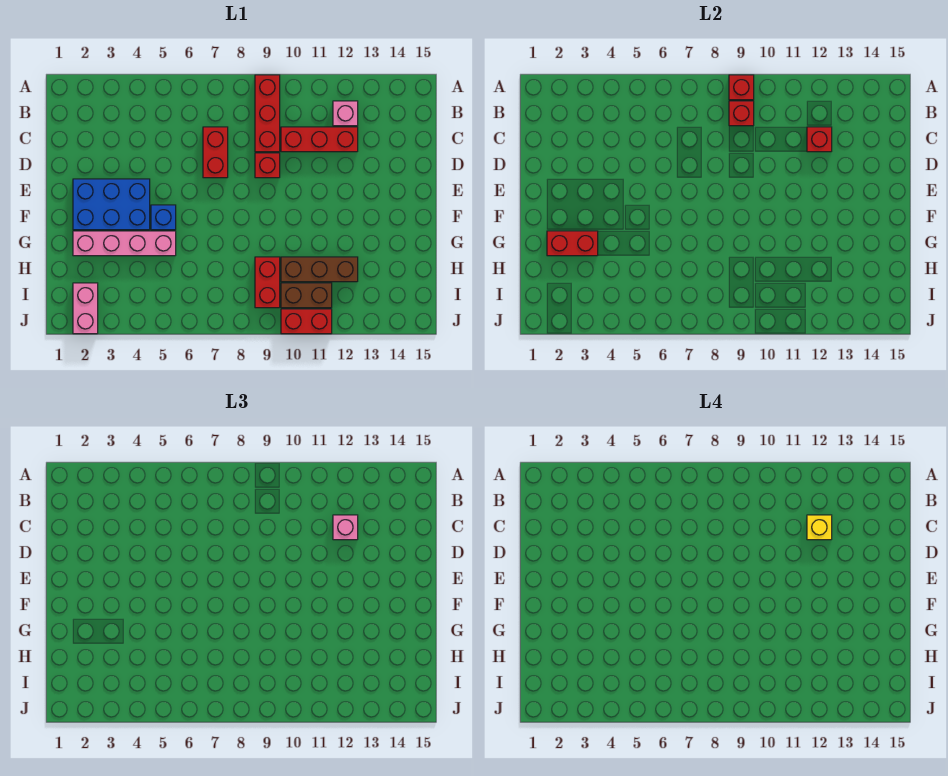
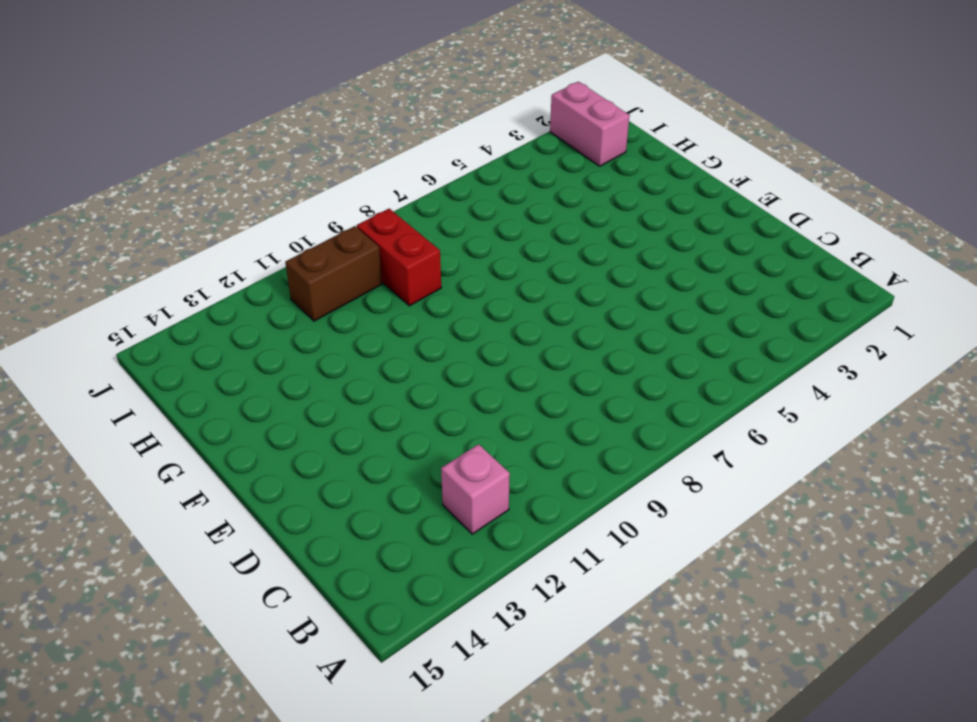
none -> red brick A9:C9 level 1
none -> red brick C7:D7 level 1
none -> red brick C10:C12 level 1

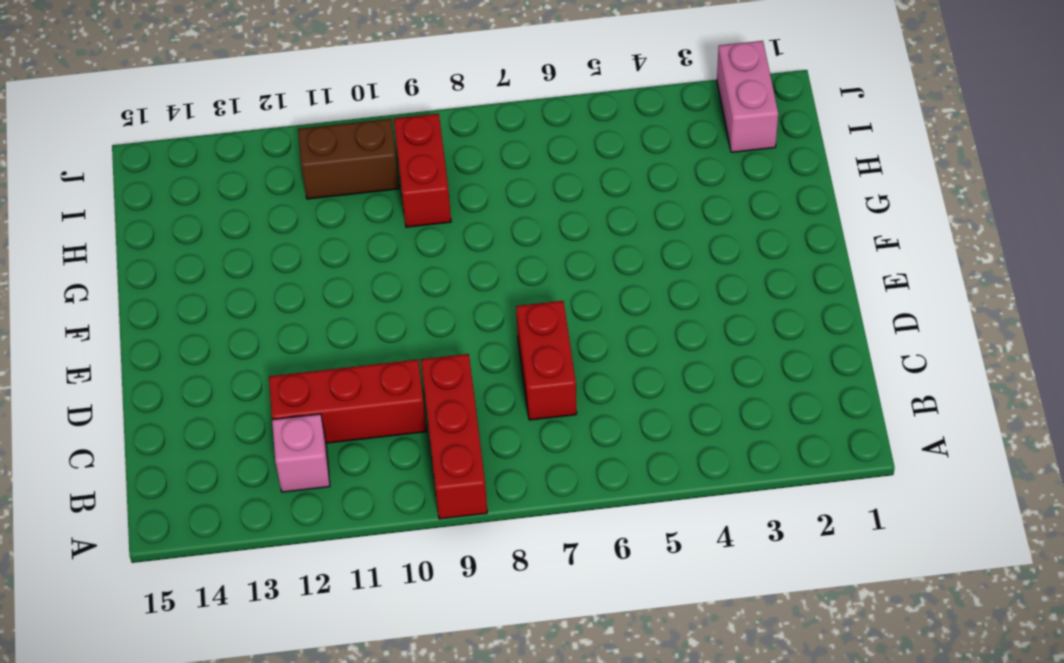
none -> red brick D9 level 1
none -> blue brick E2:F4 level 1
none -> blue brick F5 level 1

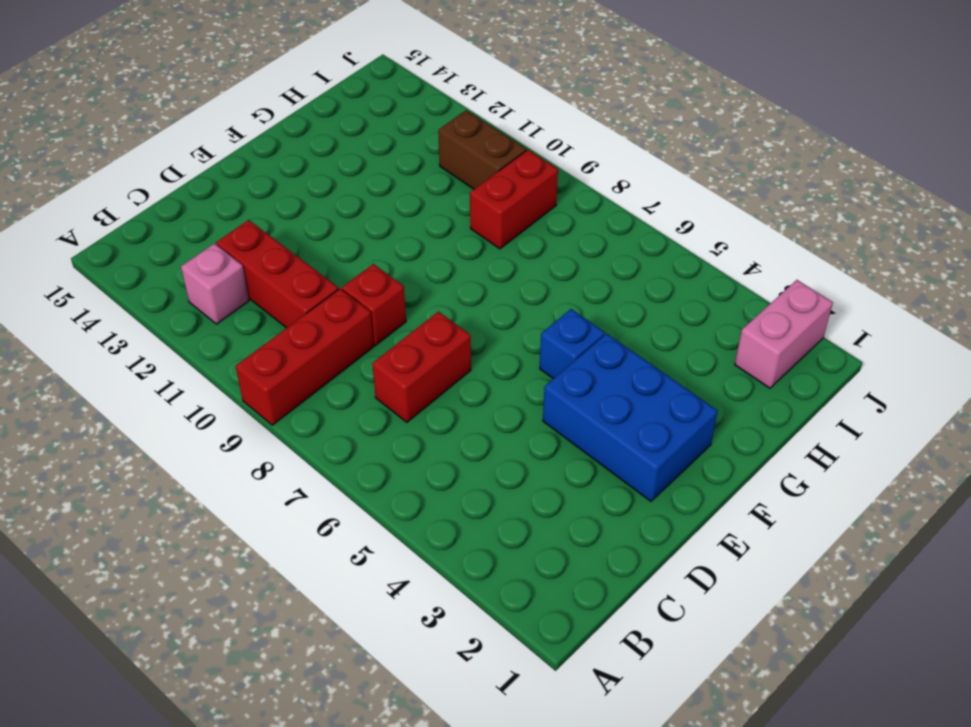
none -> pink brick G2:G5 level 1
none -> brown brick H10:H12 level 1
none -> red brick J10:J11 level 1

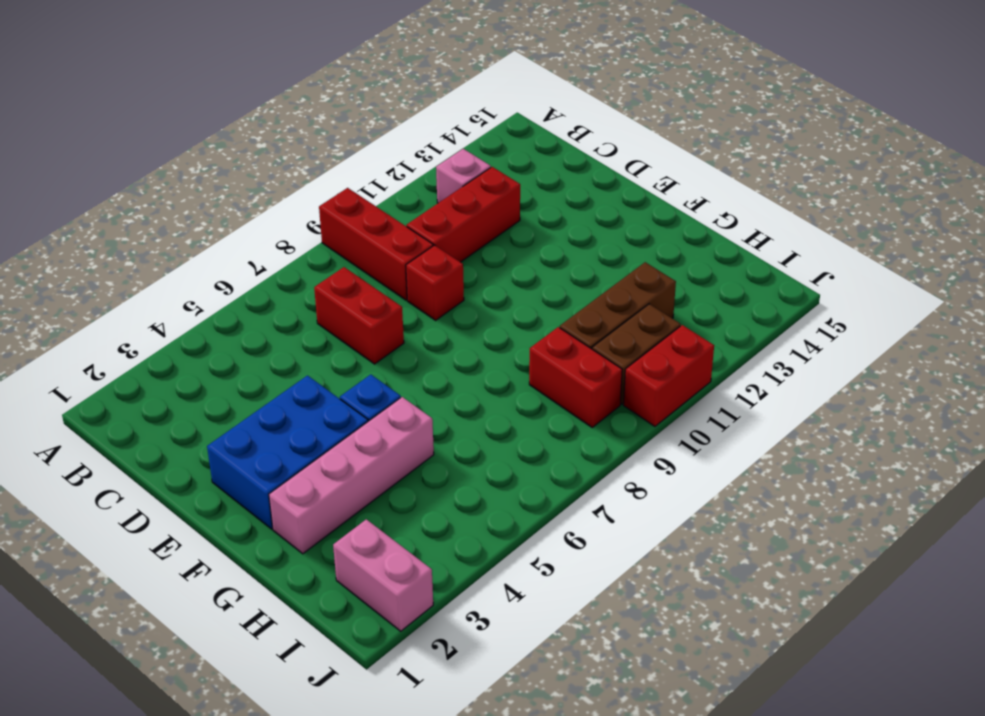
none -> red brick A9 level 2
none -> red brick B9 level 2
none -> red brick C12 level 2

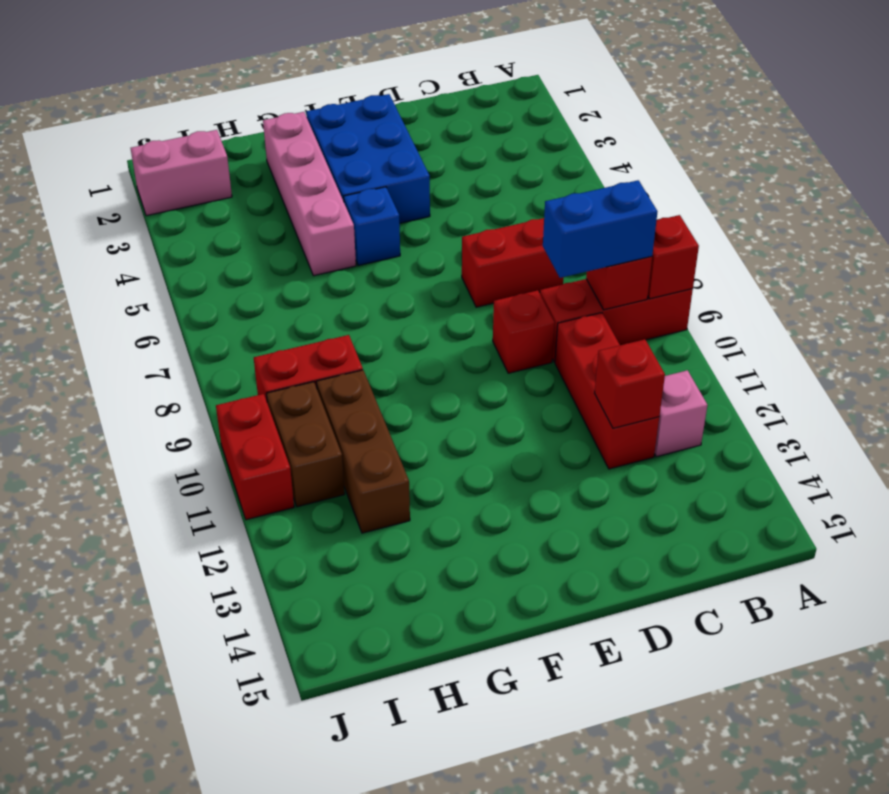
blue brick B9:C9 level 3 -> none
none -> red brick G2:G3 level 2
none -> pink brick C12 level 3
none -> yellow brick C12 level 4

